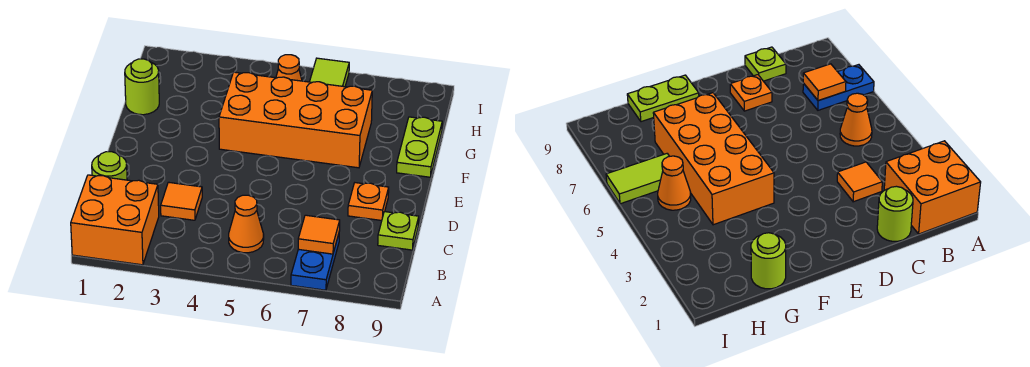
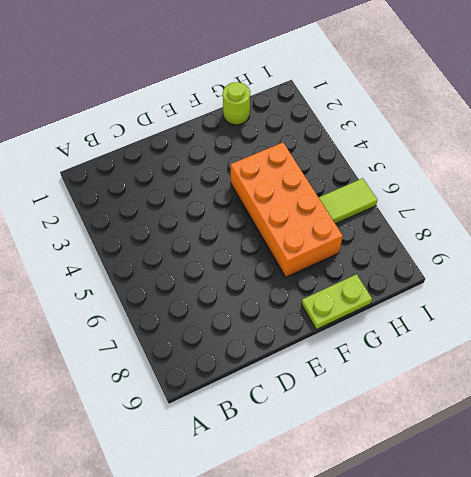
none -> orange brick A1:B2 level 1
none -> blue plate A7:B7 level 1
none -> orange cone B5 level 1

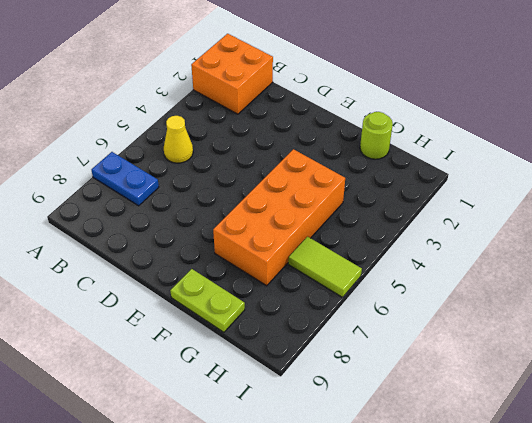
yellow cone B5 level 1 -> orange cone B5 level 1
none -> lime round brick C1 level 1
none -> orange tile C3 level 1
none -> lime plate C9 level 1

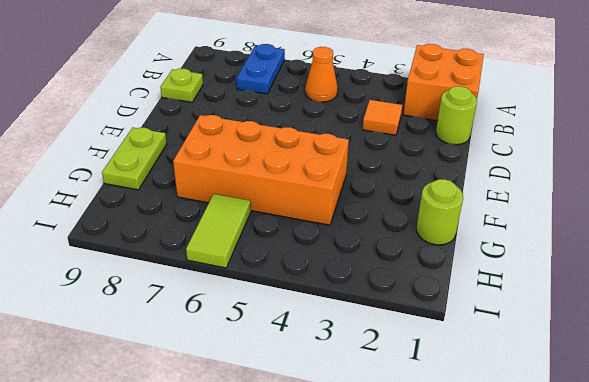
none -> orange plate D8 level 1
none -> orange cone H5 level 1
none -> orange tile B7 level 2

